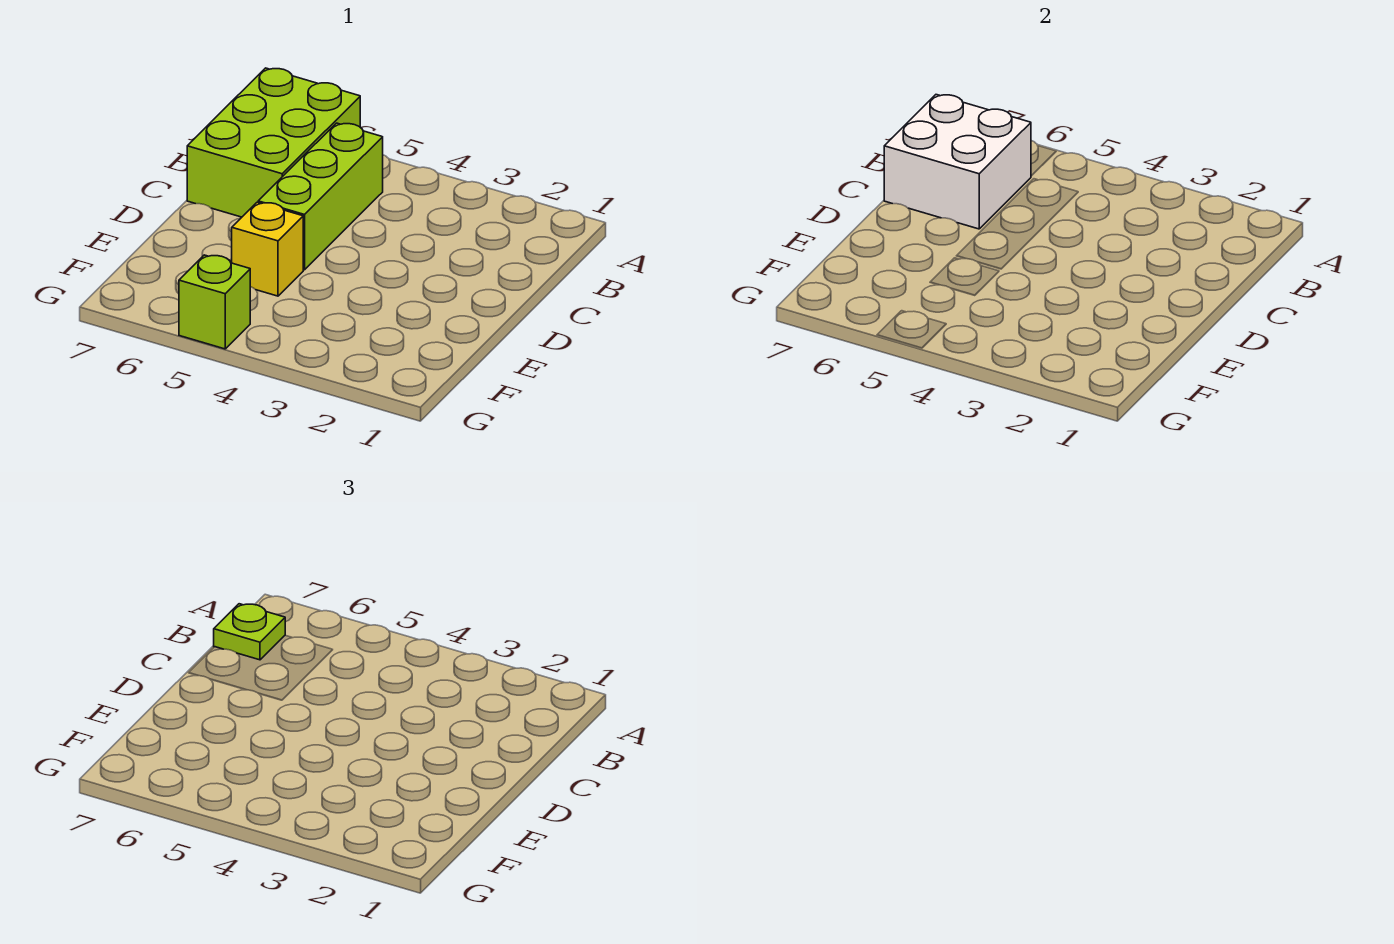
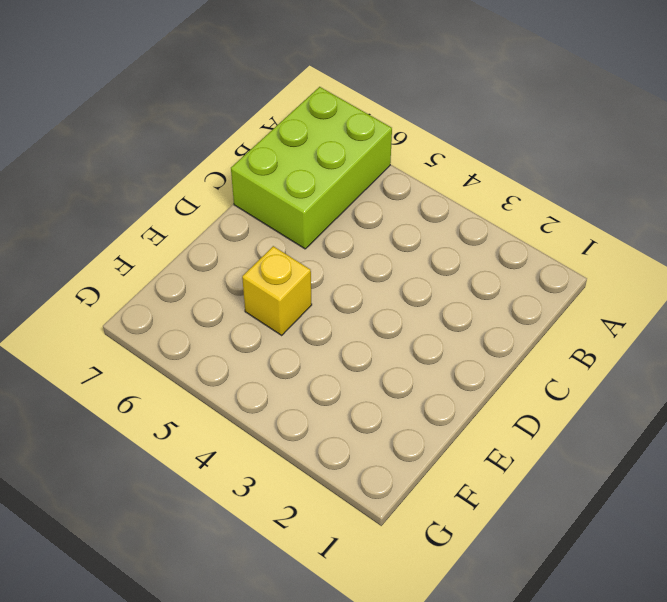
none -> lime brick B5:D5 level 1
none -> lime brick G5 level 1

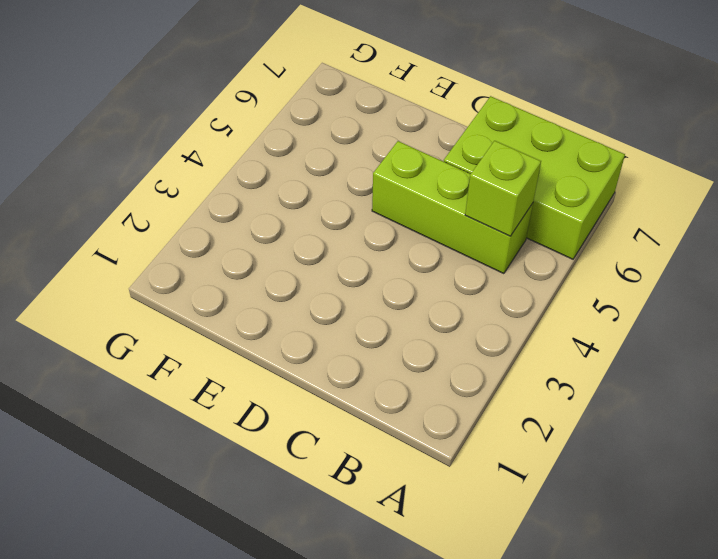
lime brick B5 level 2 -> lime brick G5 level 1
none -> yellow brick E5 level 1
none -> white brick B6:C7 level 2

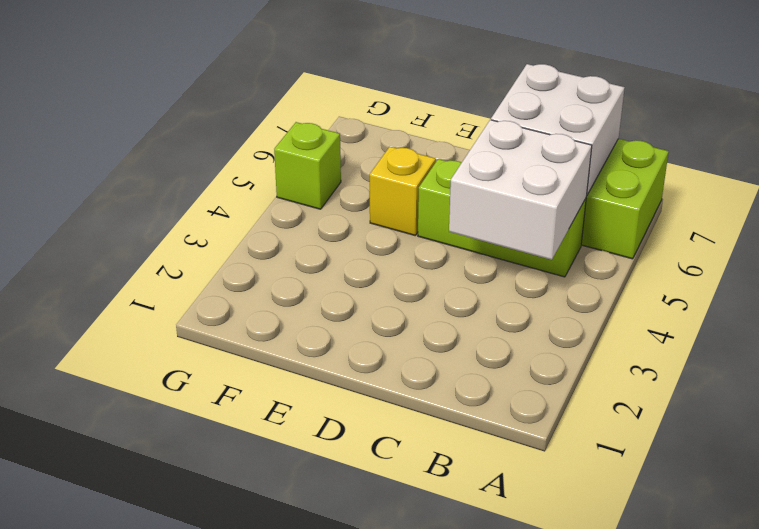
white brick B4:C5 level 2 -> none
none -> lime plate B7 level 3

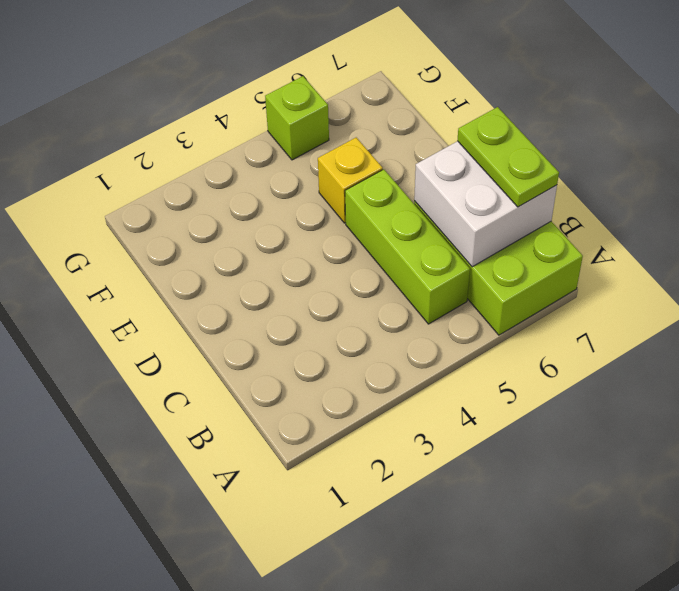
lime plate B7:C7 level 3 -> lime plate B7 level 3

